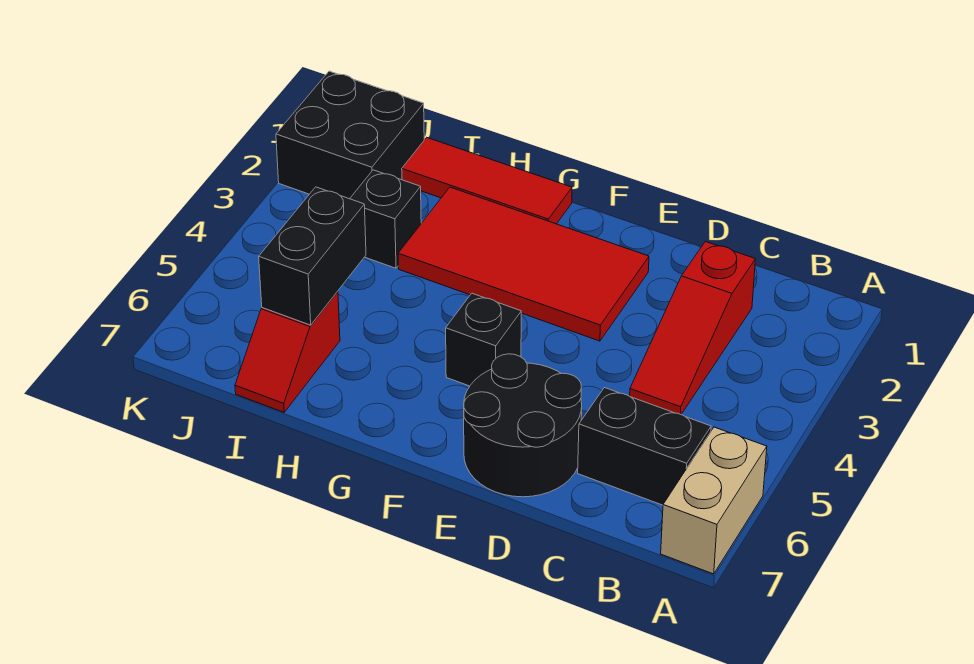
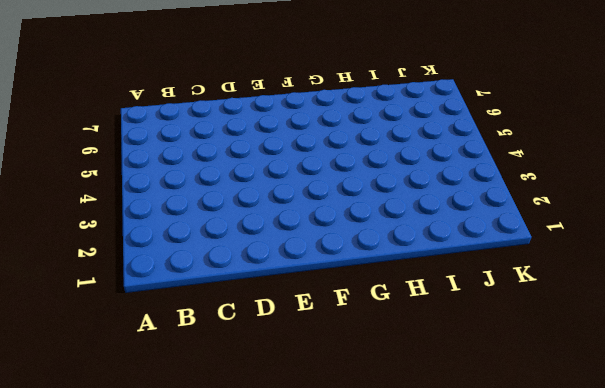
none -> tan brick A6:A7 level 1
none -> black brick B6:C6 level 1

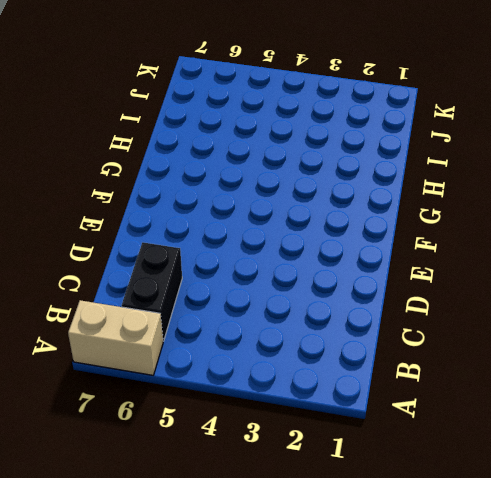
none -> red slope C2:C4 level 1 top 2
none -> black round brick D6:E7 level 1

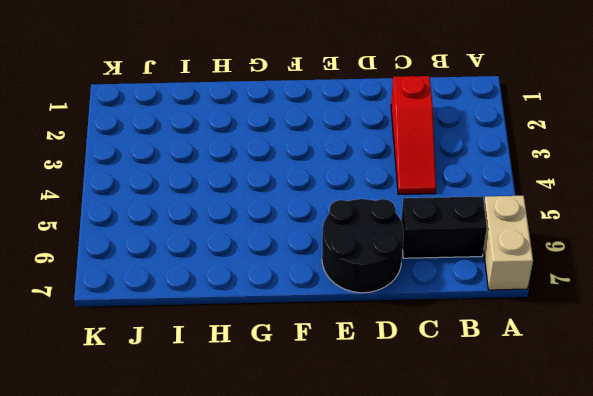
none -> red tile E2:H3 level 1
none -> black brick F5 level 1

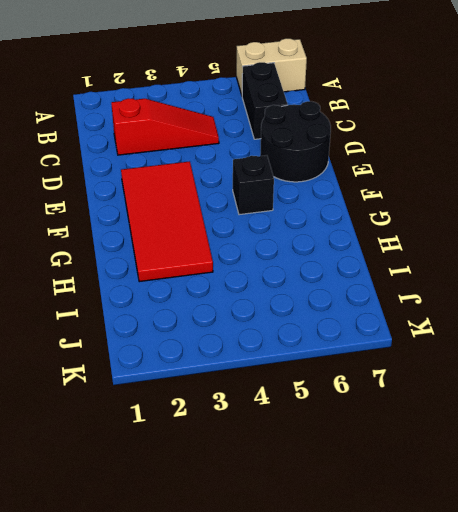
none -> red tile G1:I1 level 1
none -> black brick I3 level 1

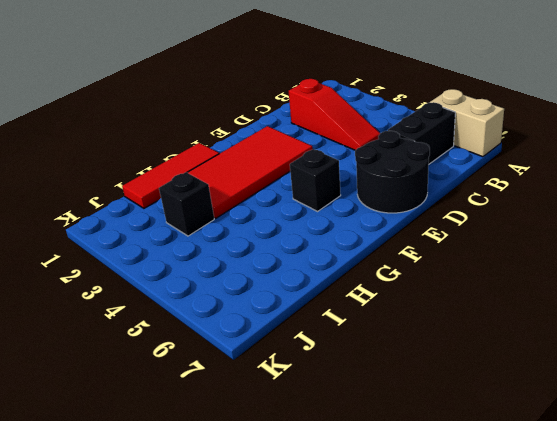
none -> red slope I6:I7 level 1 top 6
none -> black brick J1:K2 level 1

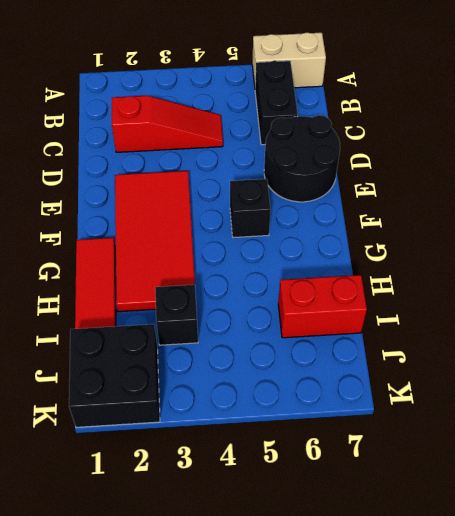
red brick I6:I7 level 1 -> red slope I6:I7 level 1 top 6
none -> black brick I5:I6 level 2

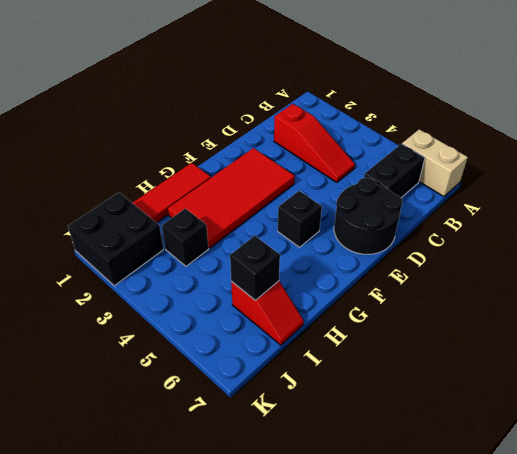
black brick I6 level 2 -> black brick I5:I6 level 2

